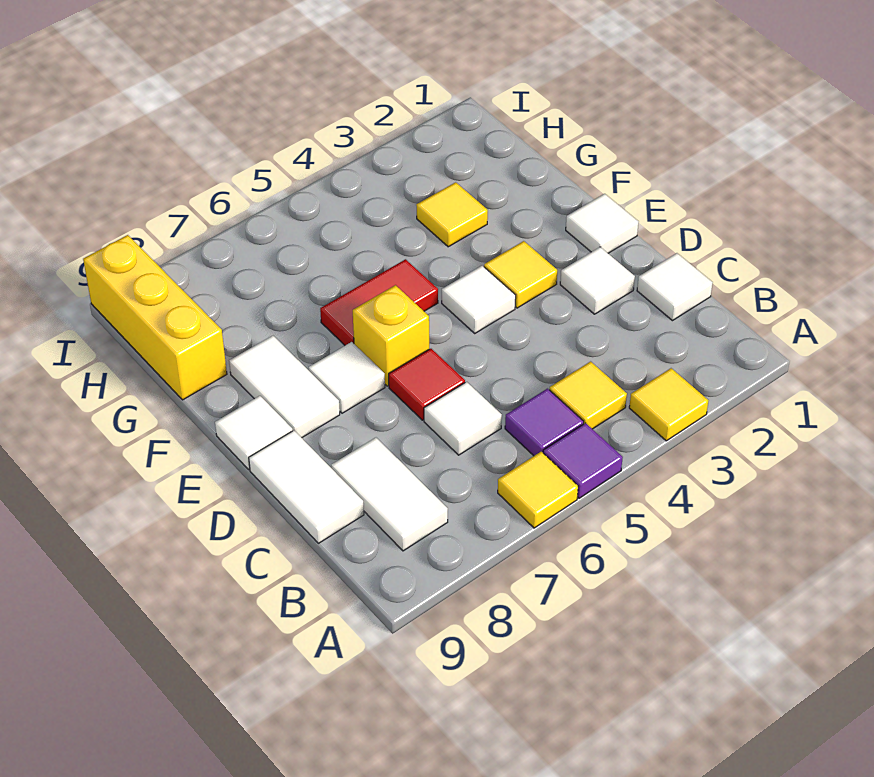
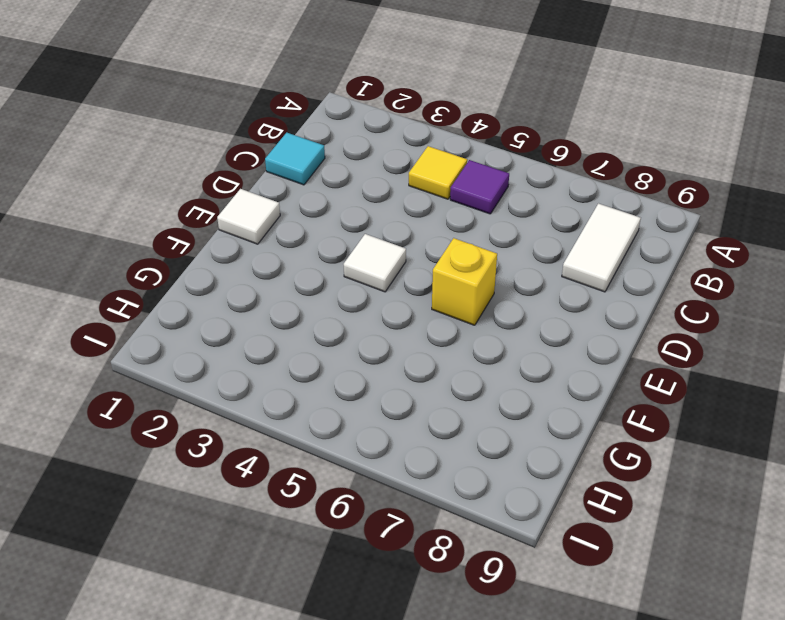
cyan tile C1 level 1 -> white tile C1 level 1
none -> yellow tile A3 level 1
none -> purple tile A5 level 1
none -> yellow tile A6 level 1

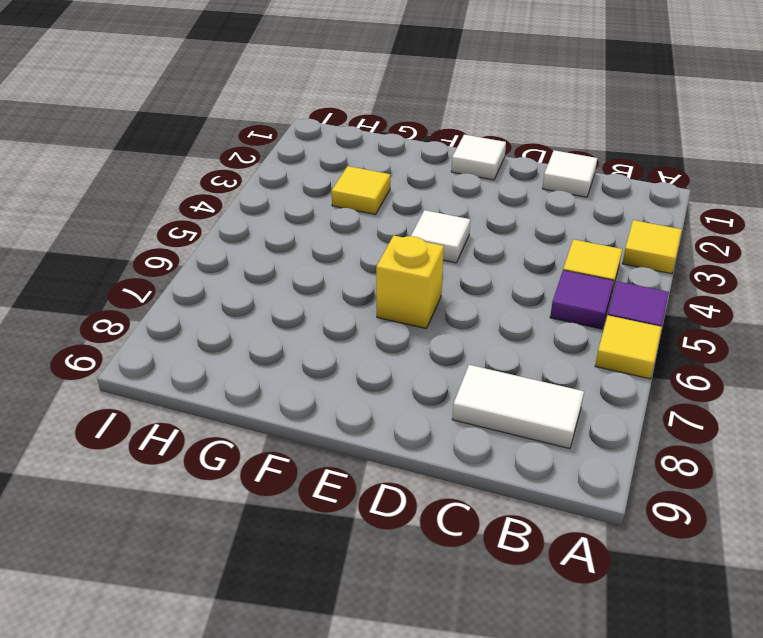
none -> white tile C6 level 1
none -> white tile C9:D9 level 1
none -> white tile D2 level 1

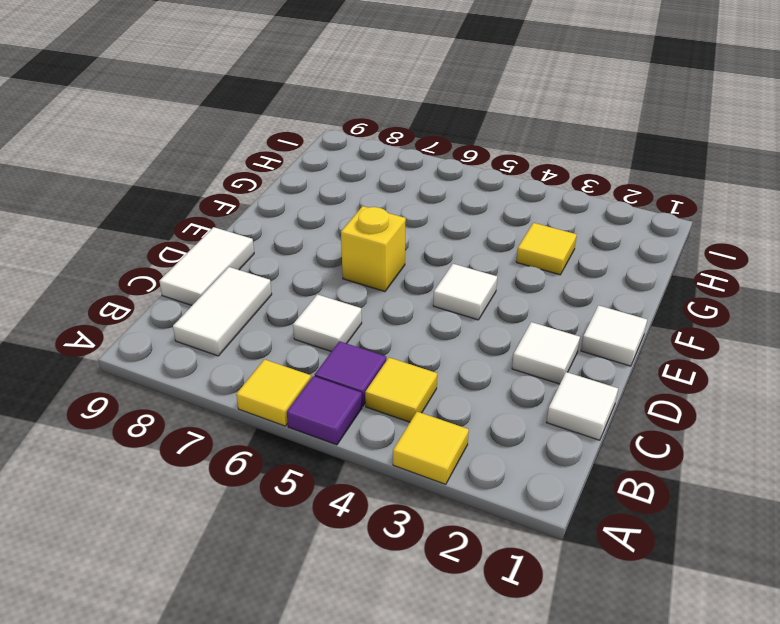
none -> red tile D6 level 1
none -> yellow tile E3 level 1
none -> white tile E7 level 1

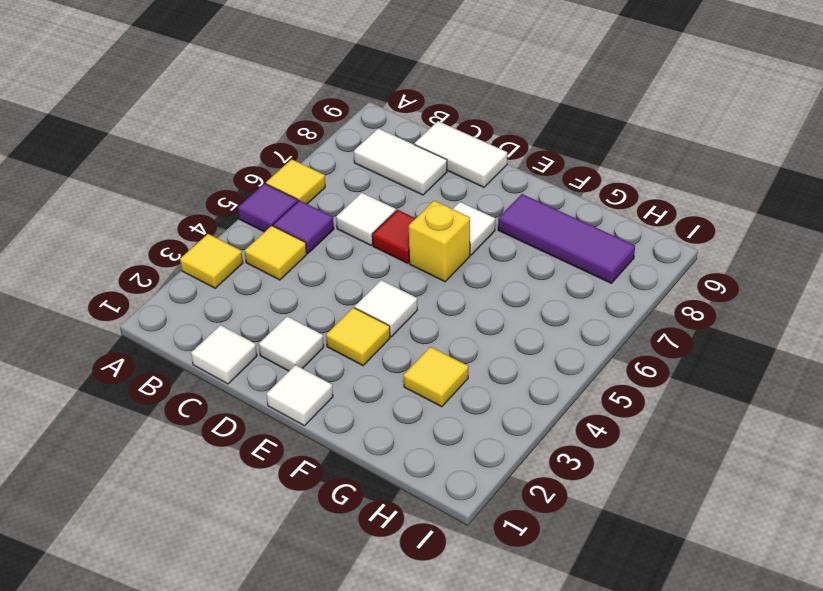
purple tile F8:H8 level 1 -> white tile E8:F8 level 1
none -> white tile E9 level 1
none -> red tile F5:F6 level 1
none -> yellow brick G9:I9 level 1

